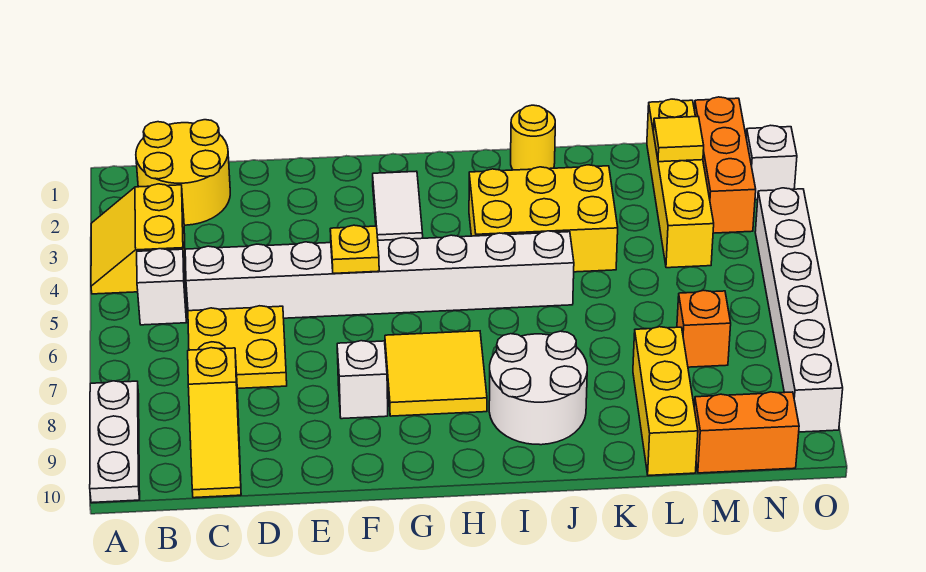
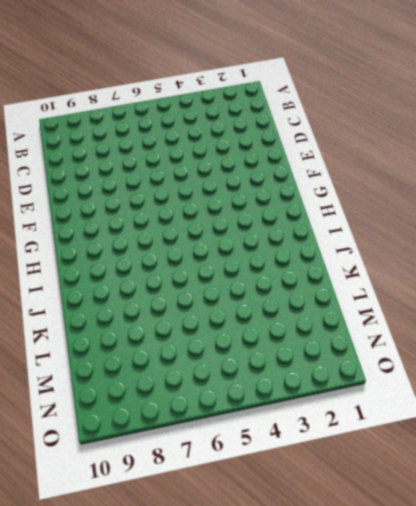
none -> yellow slope A3:B4 level 1 top B
none -> white plate A8:A10 level 1
none -> yellow round brick B1:C2 level 1

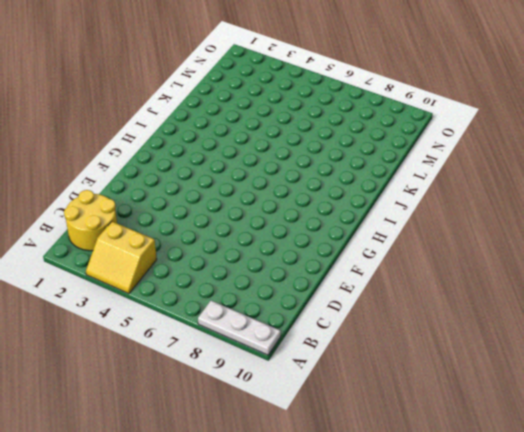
none -> white brick B5 level 1
none -> white brick C5:J5 level 1
none -> yellow plate C6:D7 level 1

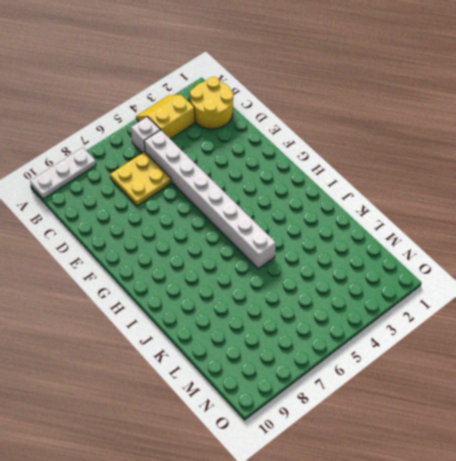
none -> yellow slope C8:C10 level 1 top 8
none -> white brick F8 level 1
none -> white tile G2:G3 level 1

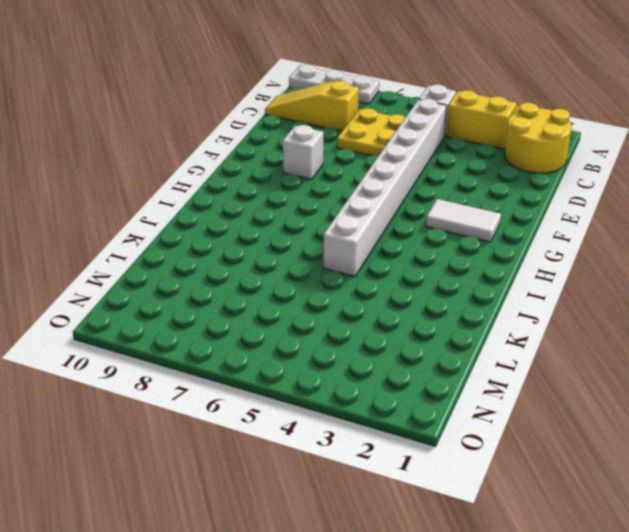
none -> yellow tile G7:H8 level 1
none -> yellow brick I3:K4 level 1
none -> white round brick I8:J9 level 1

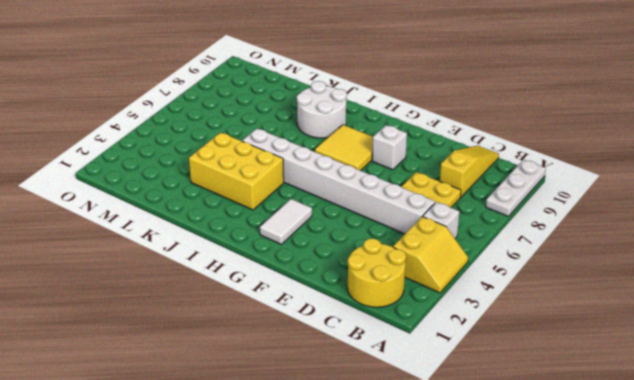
none -> yellow round brick J1 level 1
none -> yellow brick L8:L10 level 1
none -> yellow brick M1:M4 level 1

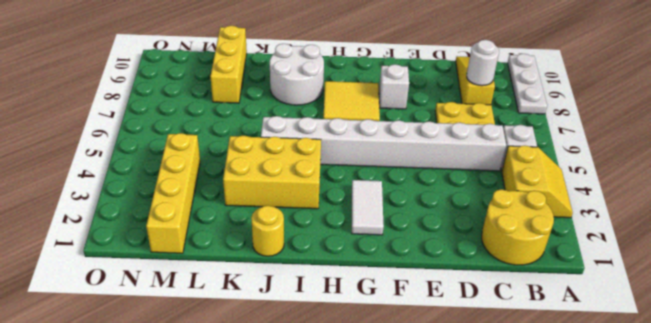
white round brick C8 level 2 -> none
none -> orange brick M7 level 1
none -> orange brick M10:N10 level 1
none -> orange brick N1:N3 level 1

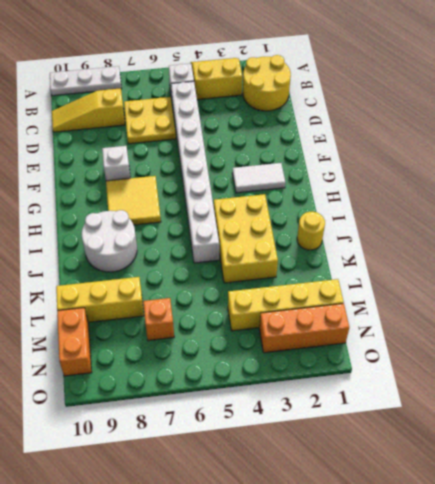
none -> white brick O2 level 1
none -> white brick O4:O9 level 1
none -> yellow plate F5 level 2

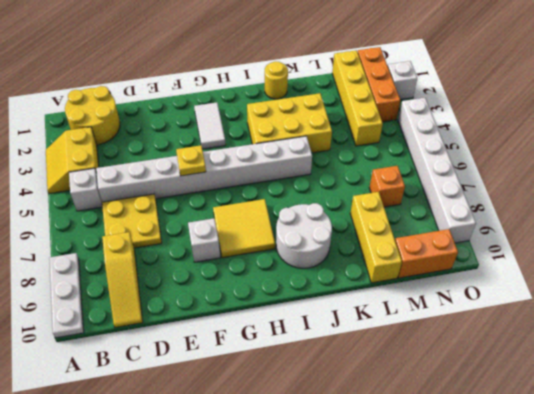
none -> yellow tile M2 level 2

